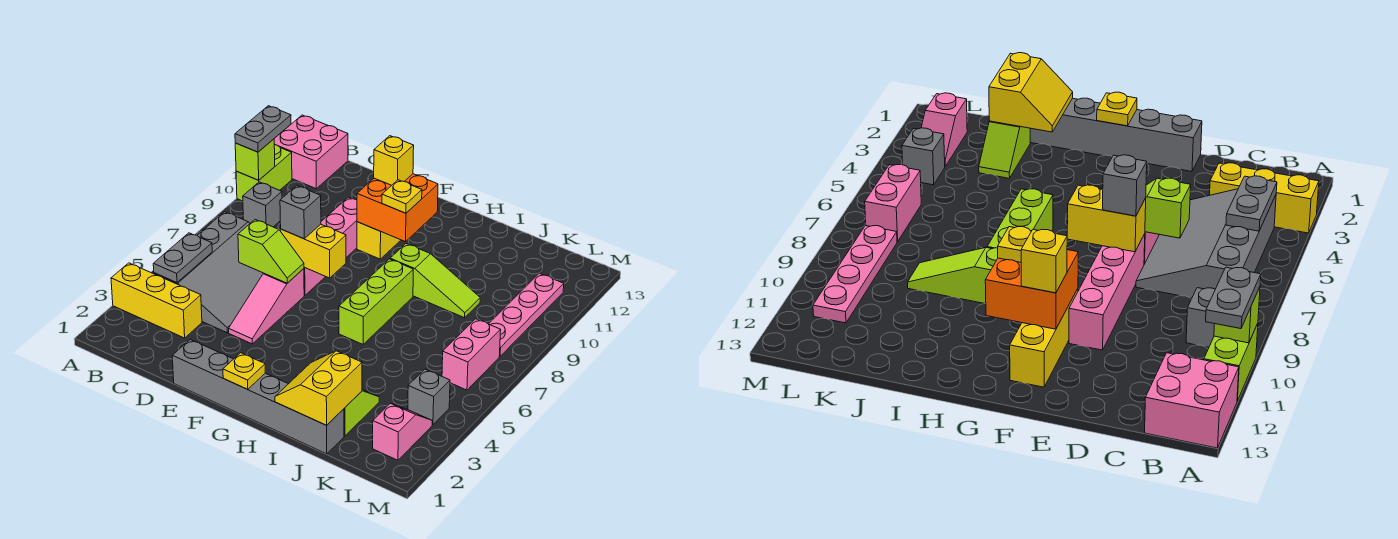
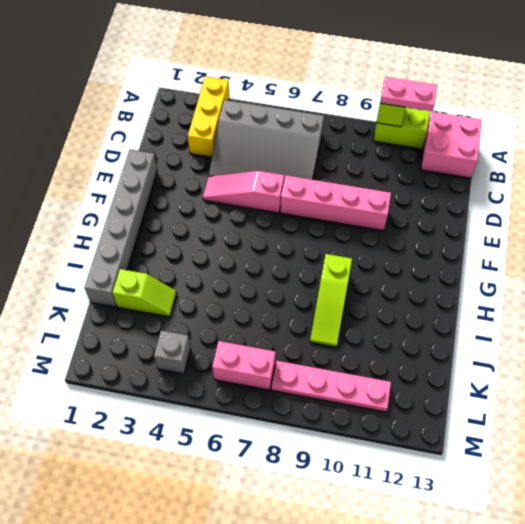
pink plate A10:A11 level 3 -> grey plate A10:A11 level 3
none -> grey brick B9 level 1
none -> yellow brick F10:F12 level 1
none -> lime brick H6:H8 level 1

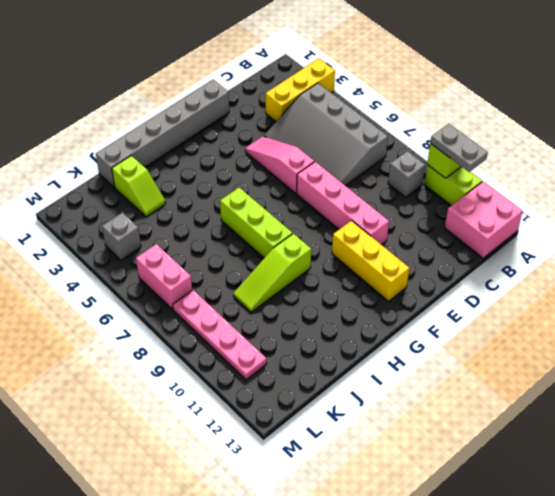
none -> pink slope L2:L3 level 1 top 2
none -> grey plate B4:B5 level 2
none -> lime slope D6:E6 level 2 top D

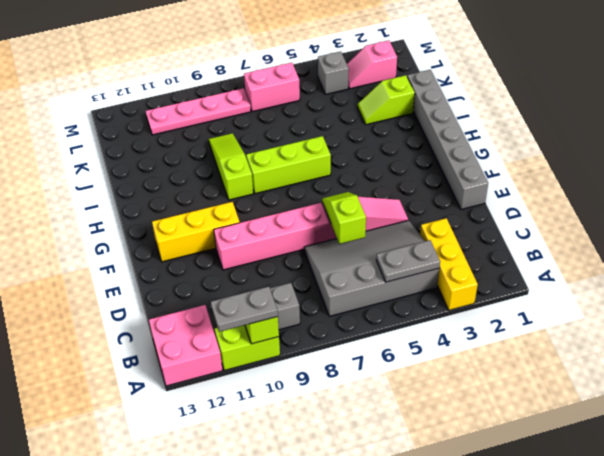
none -> yellow brick E7:F7 level 2
none -> orange brick F10:G11 level 2
none -> yellow plate G1 level 2

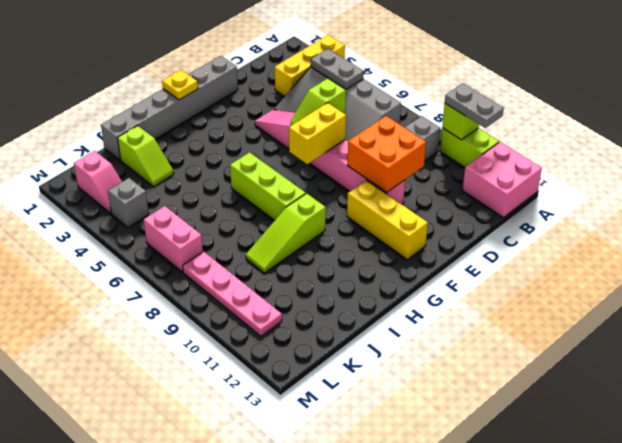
orange brick D9:E10 level 2 -> orange brick F10:G11 level 2
none -> yellow slope I1:J2 level 2 top J
none -> grey brick E7 level 3
none -> yellow brick F11 level 3

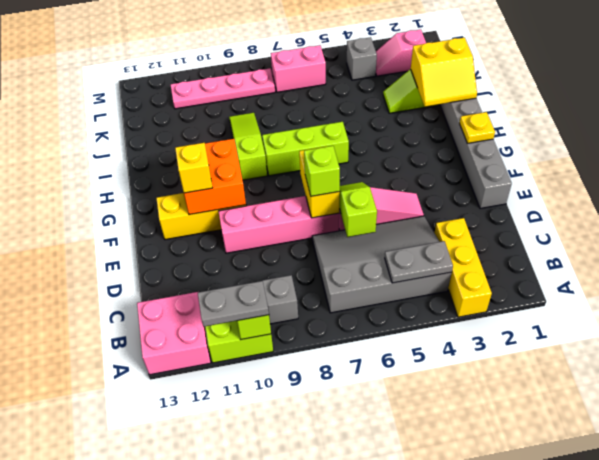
lime brick E7 level 3 -> grey brick E7 level 3
none -> yellow plate G10 level 3

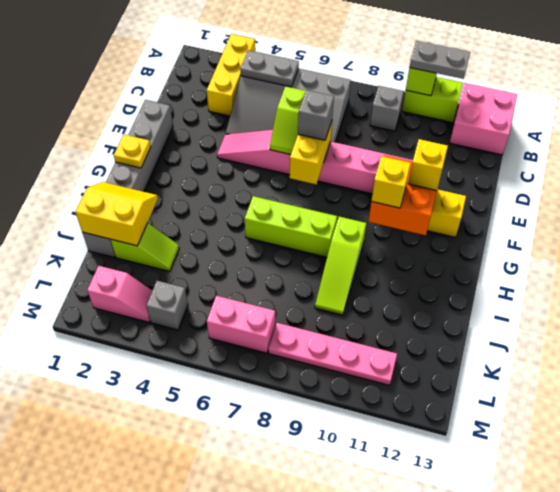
yellow brick G10 level 3 -> yellow plate G10 level 3

